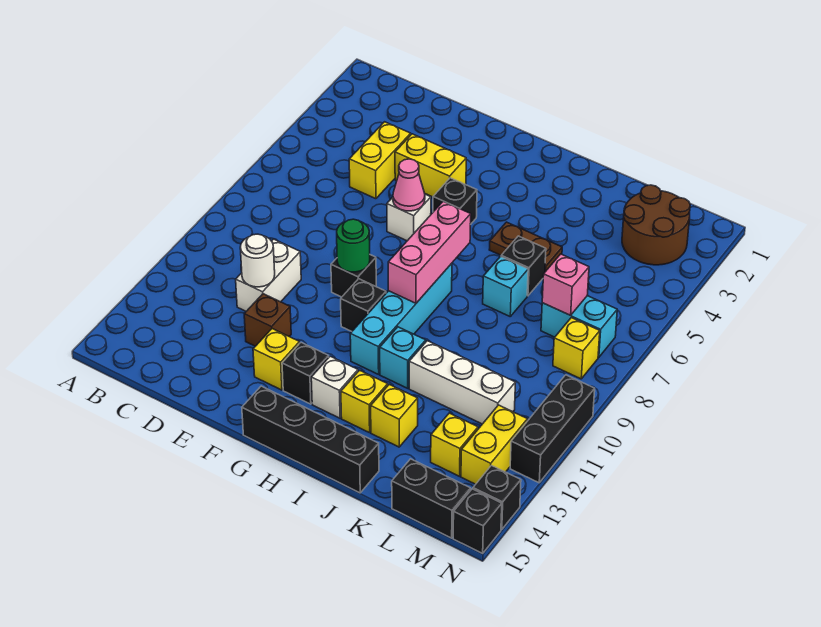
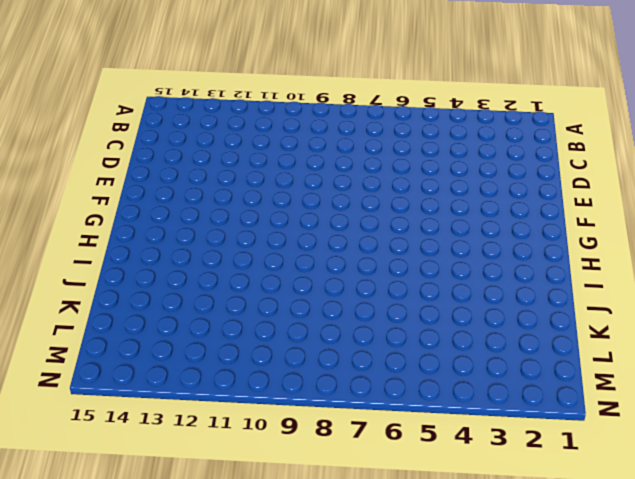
none -> yellow brick D4:D5 level 1
none -> white brick D10:D11 level 1
none -> yellow brick E4:F4 level 1
none -> brown brick E12 level 1

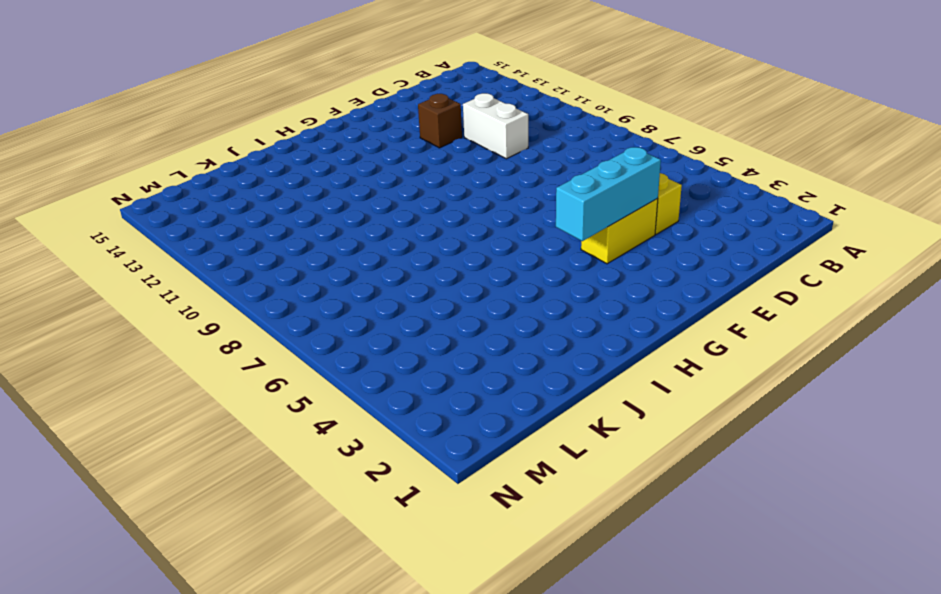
cyan brick E4:G4 level 2 -> none
none -> white brick F6 level 1
none -> black brick F9 level 1
none -> yellow brick F13 level 1
none -> black brick G5 level 1

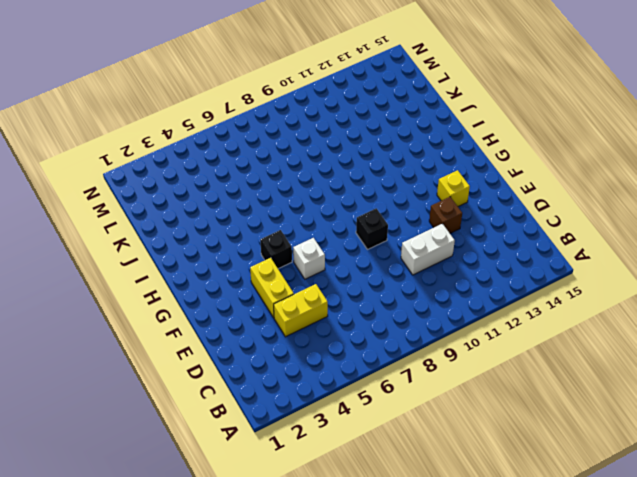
none -> black brick G10 level 1
none -> black brick G13 level 1
none -> black brick G15:J15 level 1
none -> cyan brick H8:H11 level 1

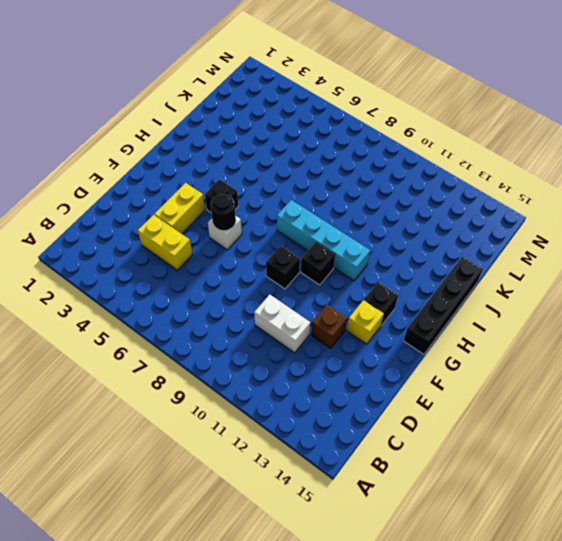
black round brick F6 level 2 -> pink cone F6 level 2
none -> white brick H13 level 1
none -> brown plate I5:J5 level 1
none -> cyan brick I11 level 1
none -> yellow brick I13 level 1

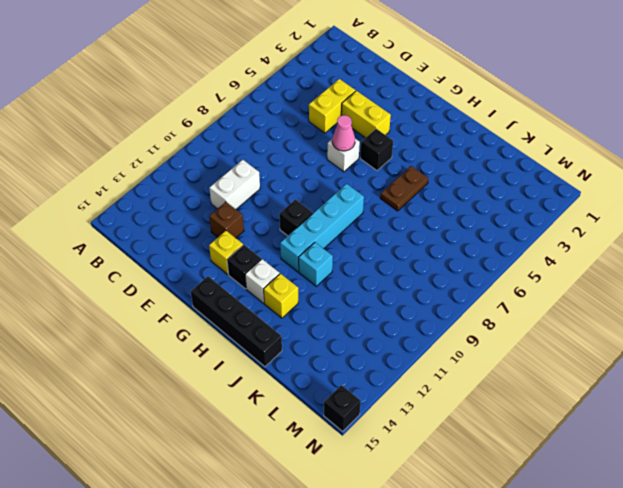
brown plate I5:I6 level 1 -> brown plate I5:J5 level 1
none -> black brick F9 level 1
none -> black brick J6 level 1
none -> cyan brick J7 level 1
none -> white brick J11:L11 level 1

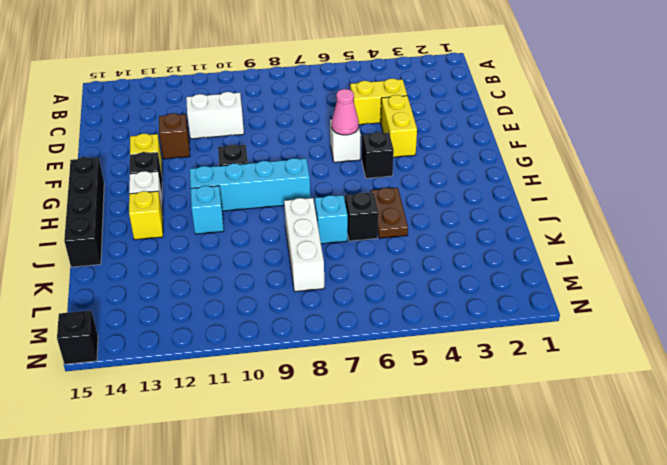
white brick J8:L8 level 1 -> white brick J11:L11 level 1
none -> black brick F9 level 1
none -> yellow brick J13 level 1
none -> brown round brick L2:M3 level 1
none -> cyan brick L7:M7 level 1

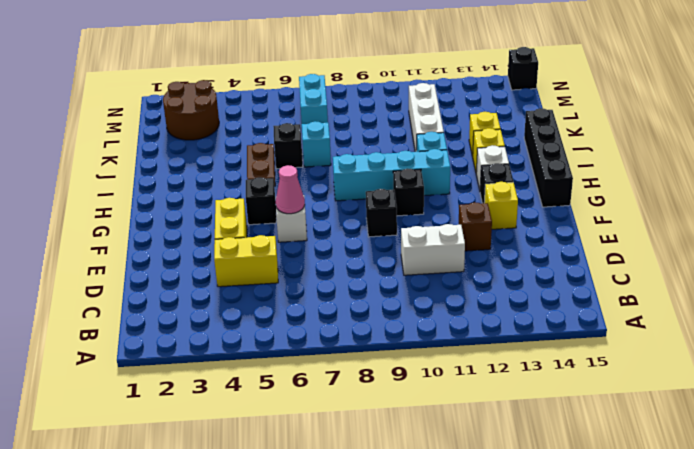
none -> yellow brick L13 level 1
none -> black brick L15:M15 level 1
none -> yellow brick M8 level 1
none -> yellow brick M12:M13 level 1

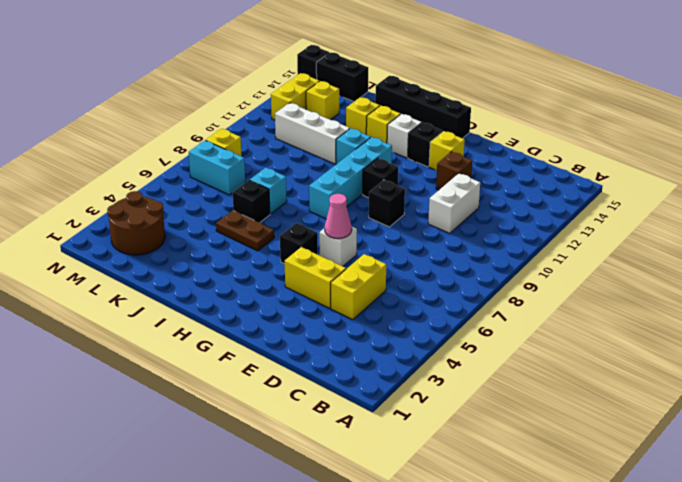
none -> black brick N10:N12 level 1
none -> black brick N14 level 1
none -> white round brick D11 level 2
none -> green round brick F9 level 2

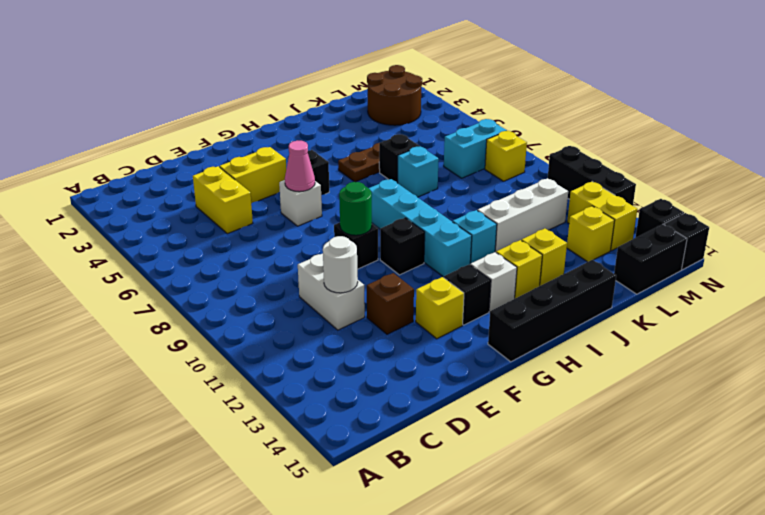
none -> pink brick H7:H9 level 2
none -> pink brick L7 level 2

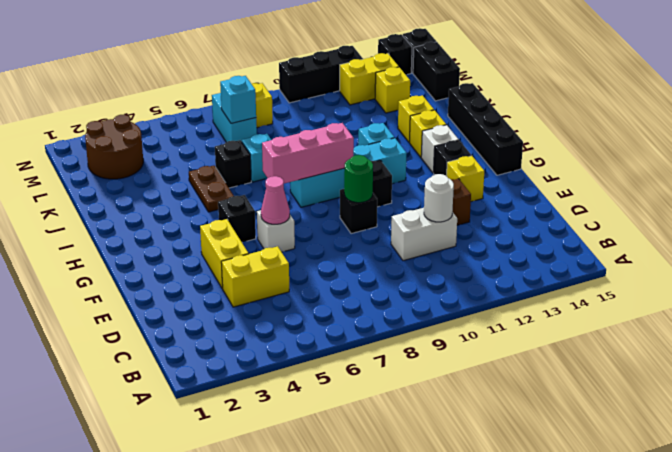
cyan brick L7 level 2 -> pink brick L7 level 2
none -> white brick J11:L11 level 1

